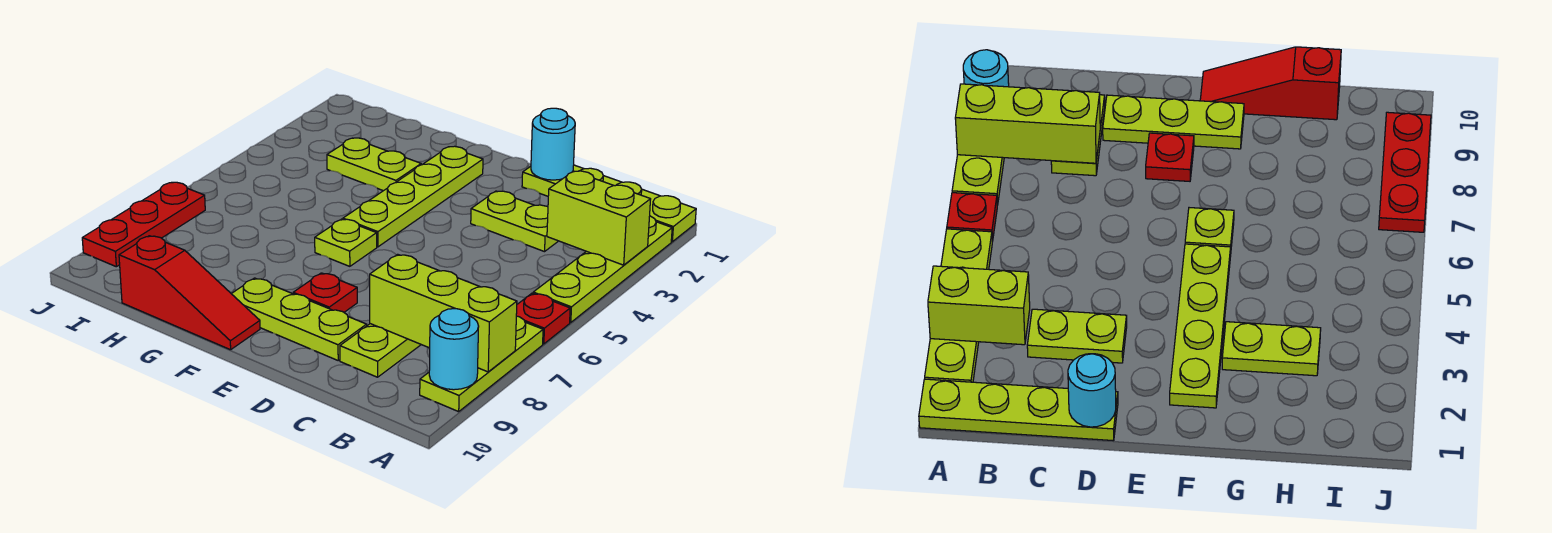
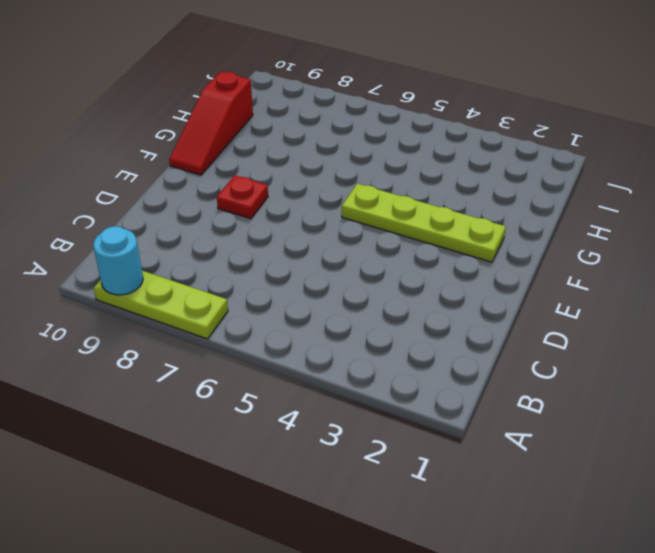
none -> lime plate A1:D1 level 1
none -> lime plate A2:A5 level 1
none -> red plate A6 level 1

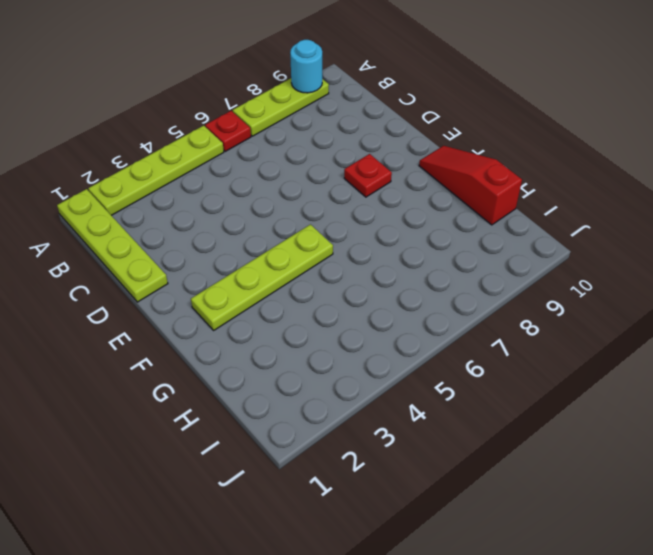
none -> lime plate C3:D3 level 1
none -> lime plate C8:C9 level 1
none -> lime plate D9:F9 level 1

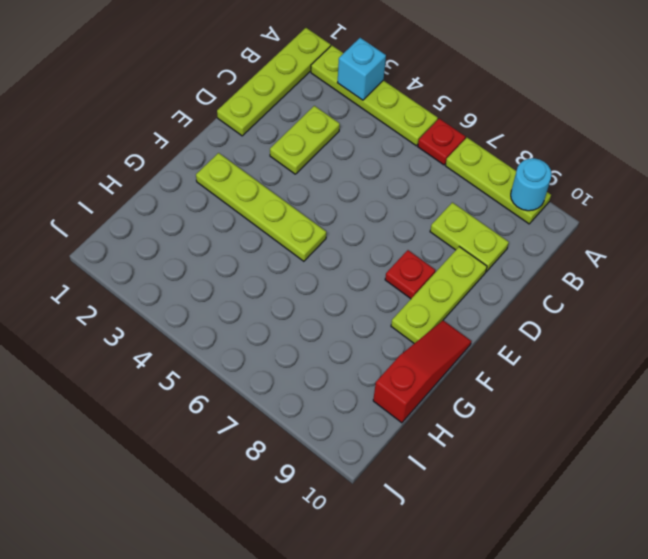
cyan brick A3 level 2 -> lime brick A3:B3 level 2
none -> lime plate F6 level 1
none -> lime plate G3:H3 level 1
none -> red plate J7:J9 level 1

